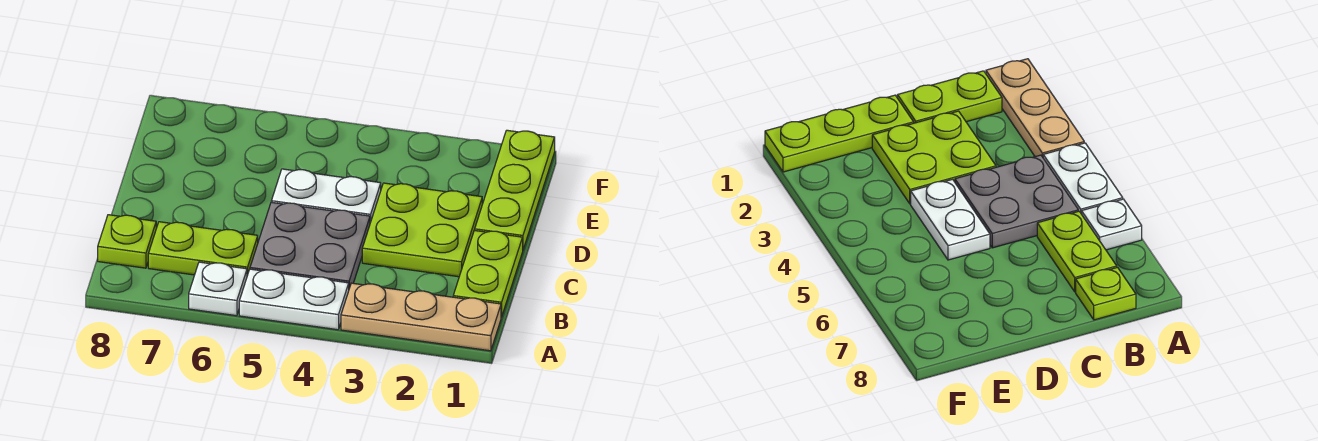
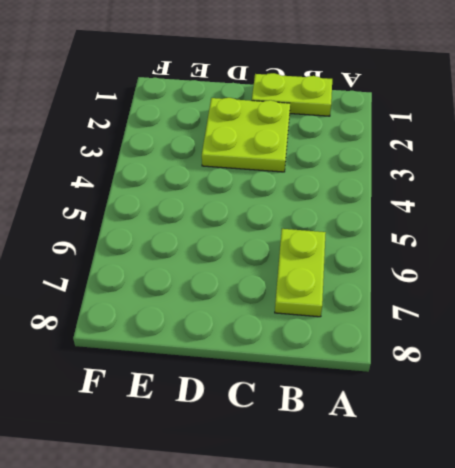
none -> tan plate A1:A3 level 1
none -> white plate A4:A5 level 1

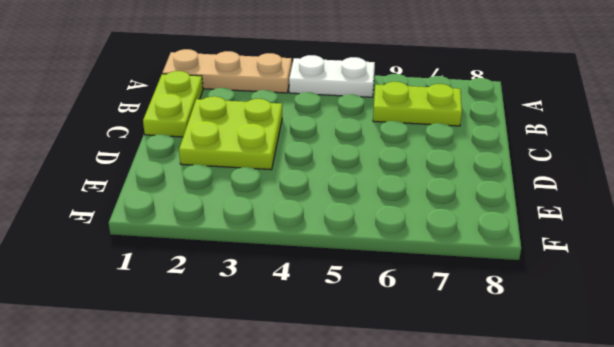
none -> white plate A6 level 1
none -> grey plate B4:C5 level 1

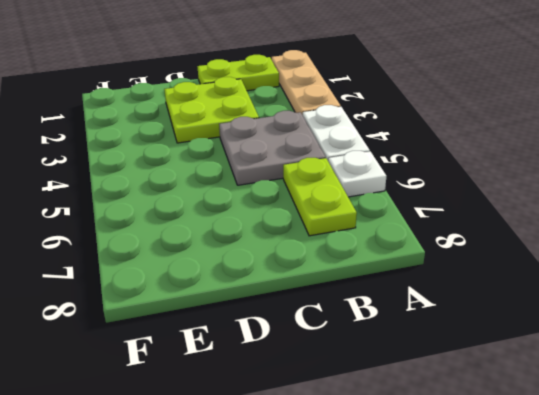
none -> lime plate B8 level 1
none -> lime plate D1:F1 level 1

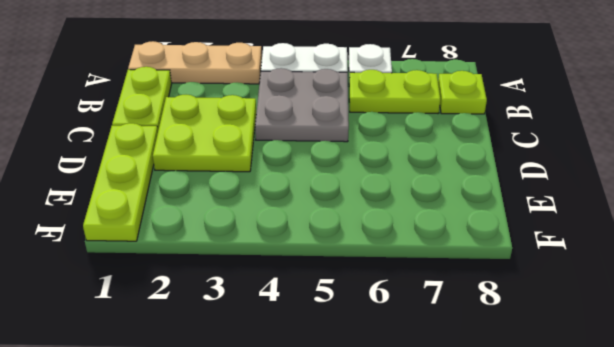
none -> white plate D4:D5 level 1

